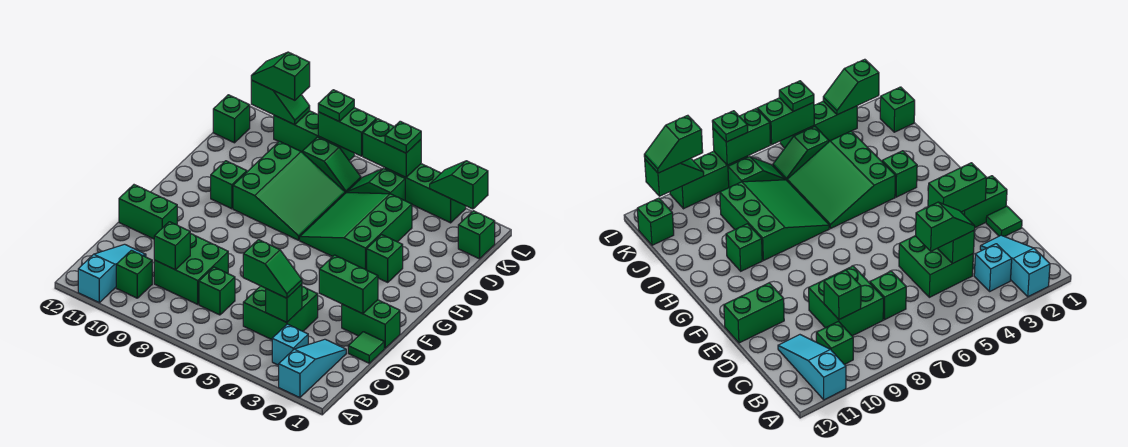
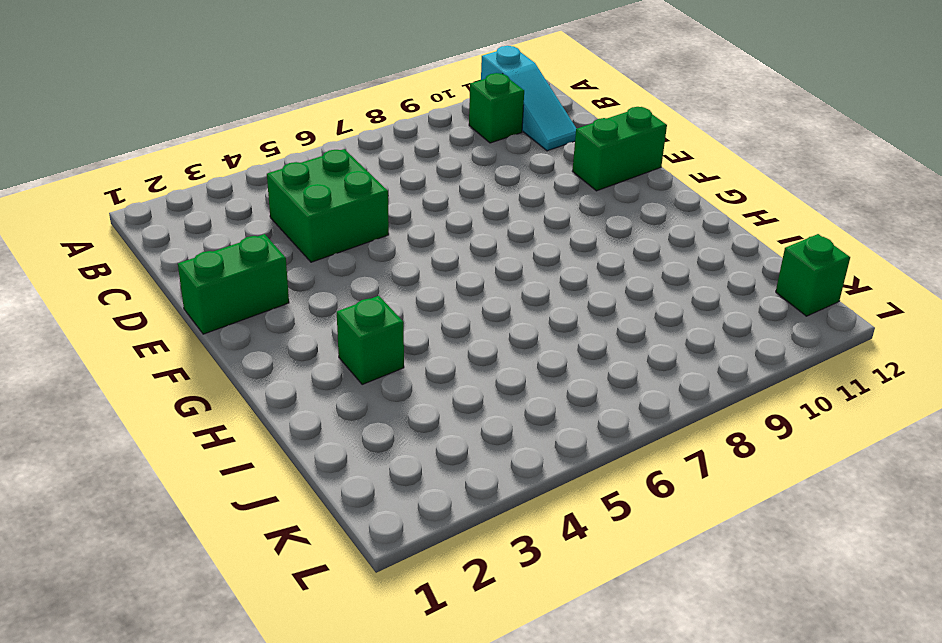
none -> cyan slope A2:C2 level 1 top A
none -> cyan brick B3 level 1
none -> green brick C7 level 1
none -> green brick C8:D9 level 1

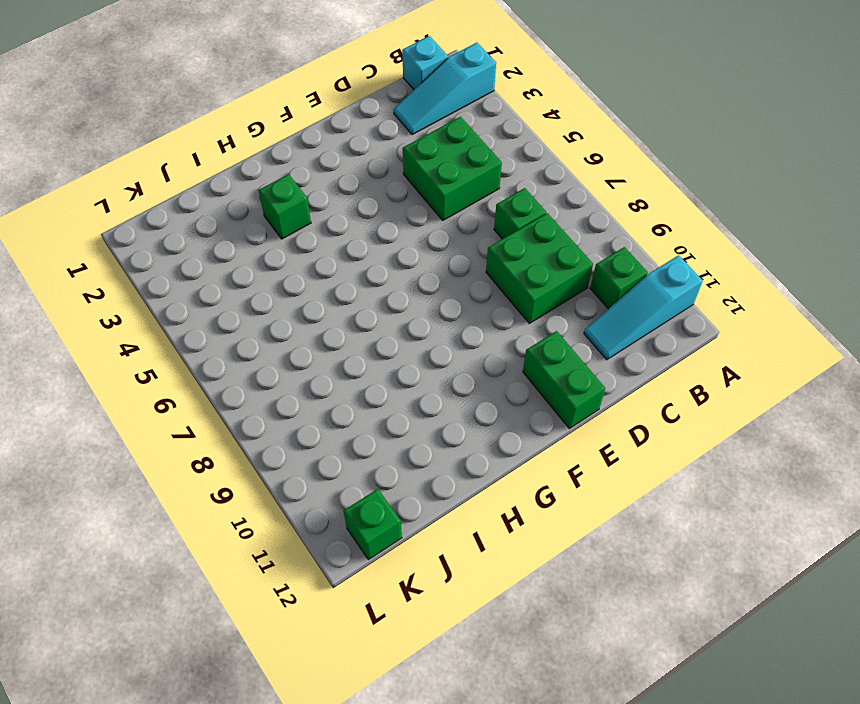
cyan brick B1 level 1 -> cyan brick B3 level 1
none -> green tile D1 level 1
none -> green brick E1:E2 level 1
none -> green slope H4:J6 level 1 top 4
none -> green slope H7:J9 level 1 top 9

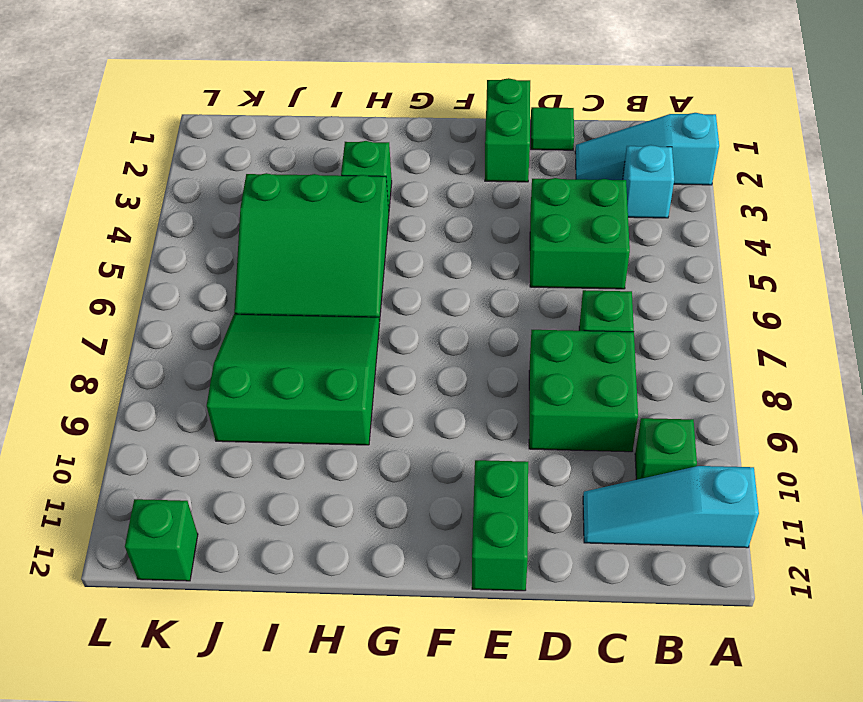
none -> green brick H10 level 1
none -> green brick K1 level 1
none -> green slope K5:K6 level 1 top 5
none -> green slope K7:K8 level 1 top 8

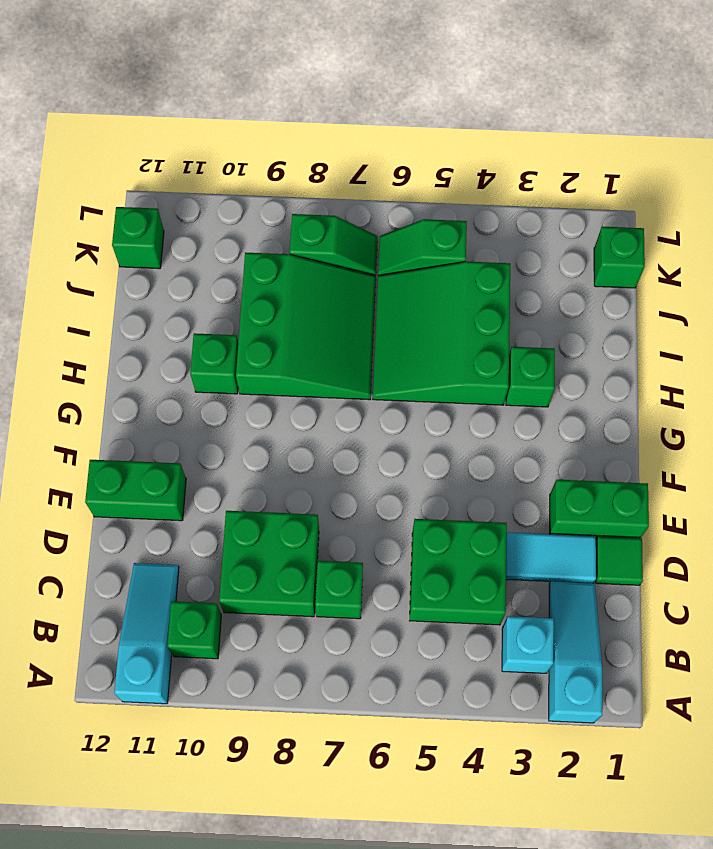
cyan tile D2:D3 level 1 -> none
none -> green brick L3:L5 level 1
none -> green brick L8:L10 level 1
none -> green brick C4 level 2
none -> green brick C9 level 2

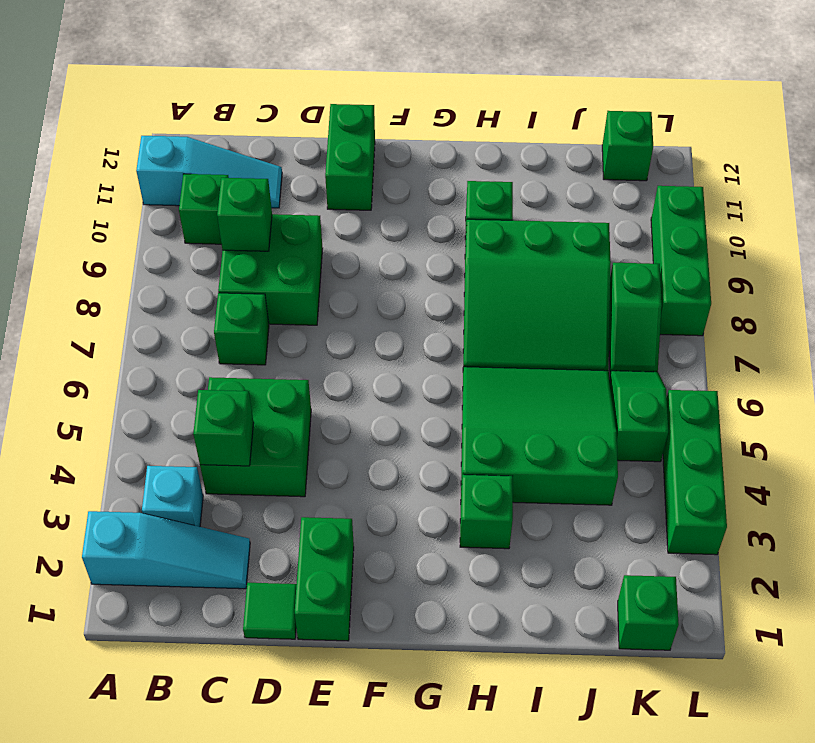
none -> green brick E2:E3 level 2
none -> green slope L2:L3 level 2 top 2
none -> green brick L5:L6 level 2
none -> green brick L7:L8 level 2

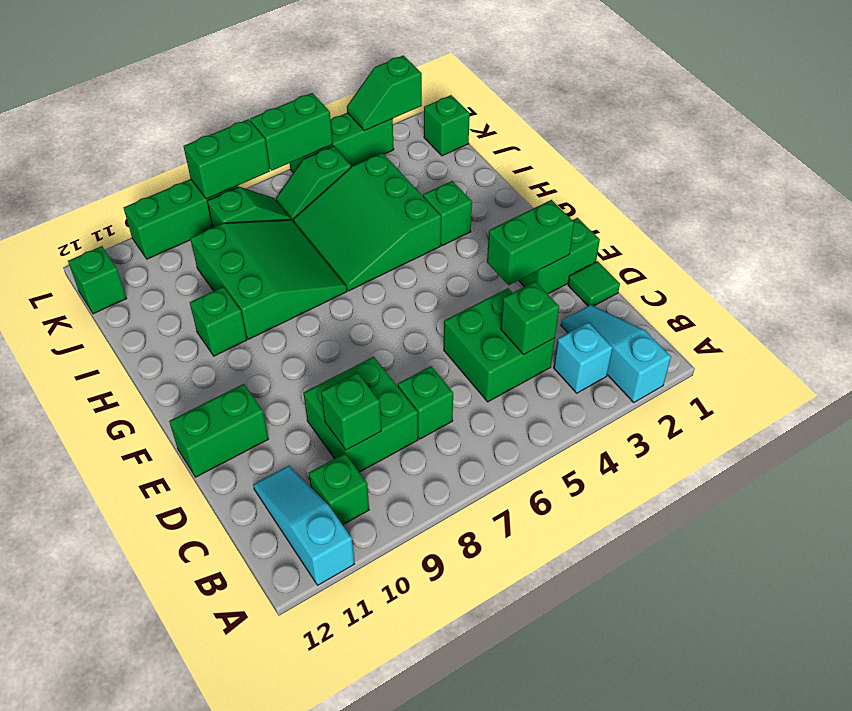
none -> green slope L10:L11 level 2 top 11
none -> green slope C4:C5 level 3 top 5
none -> green plate L5 level 3
none -> green plate L8 level 3

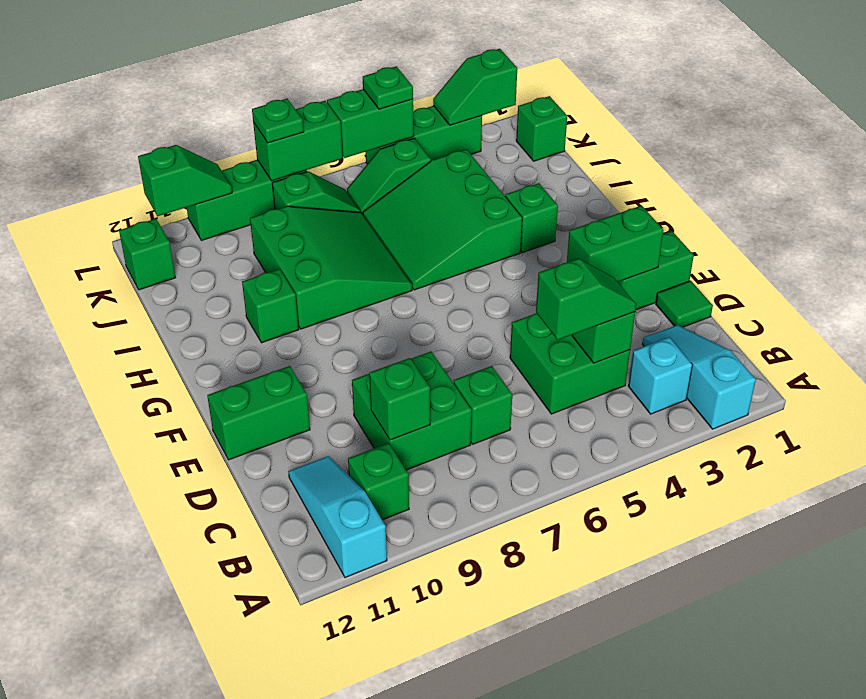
none -> green slope L10:L11 level 3 top 10

